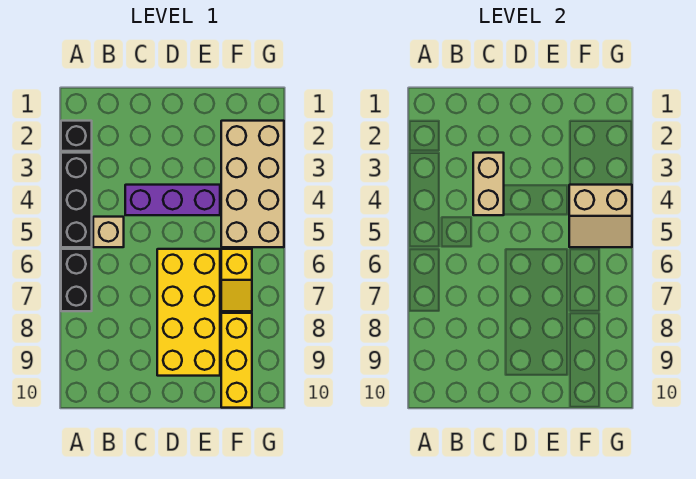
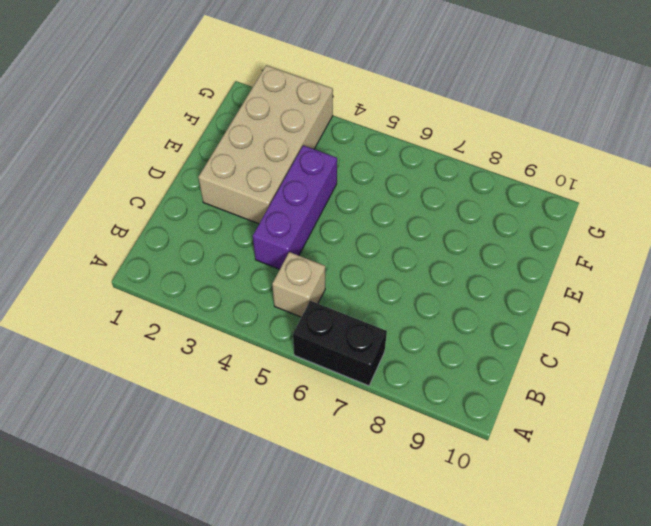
tan brick D2:G3 level 1 -> tan brick F2:G5 level 1
none -> black brick A2 level 1
none -> black brick A3:A5 level 1

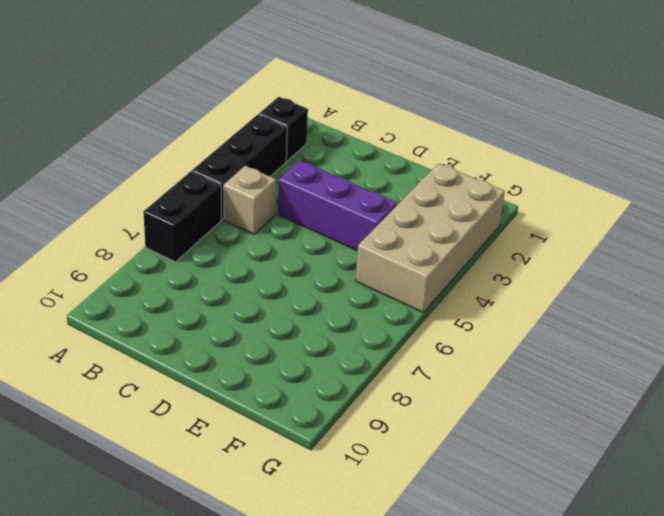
none -> yellow brick D6:E9 level 1
none -> yellow slope F6:F7 level 1 top 6

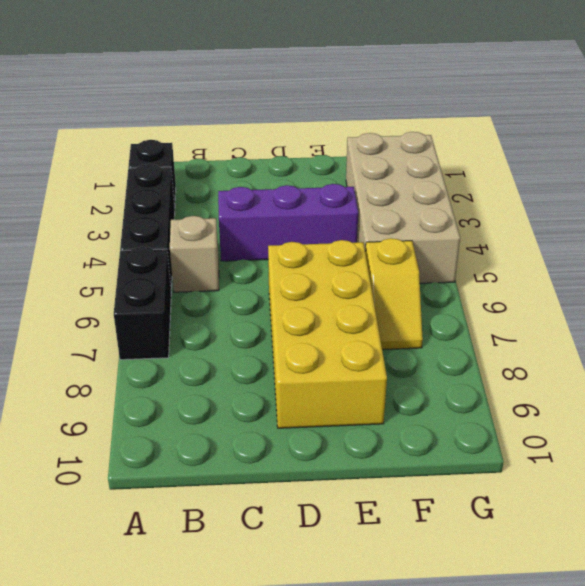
none -> yellow brick F8:F10 level 1
none -> tan brick C3:C4 level 2

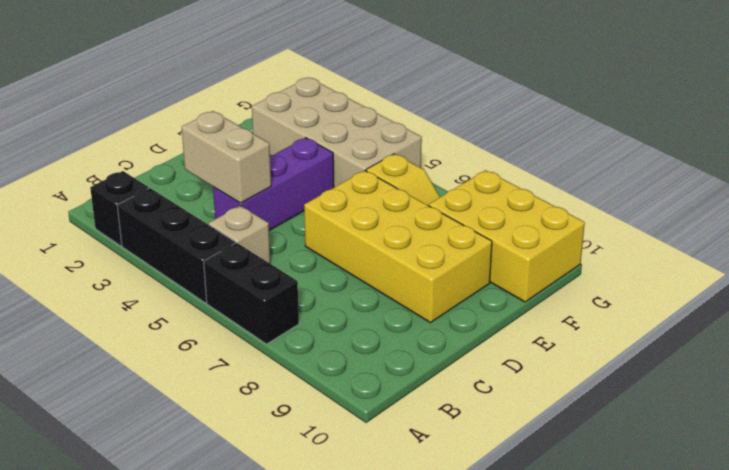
yellow brick F8:G10 level 1 -> yellow brick F8:F10 level 1
none -> tan slope F4:G5 level 2 top 4

